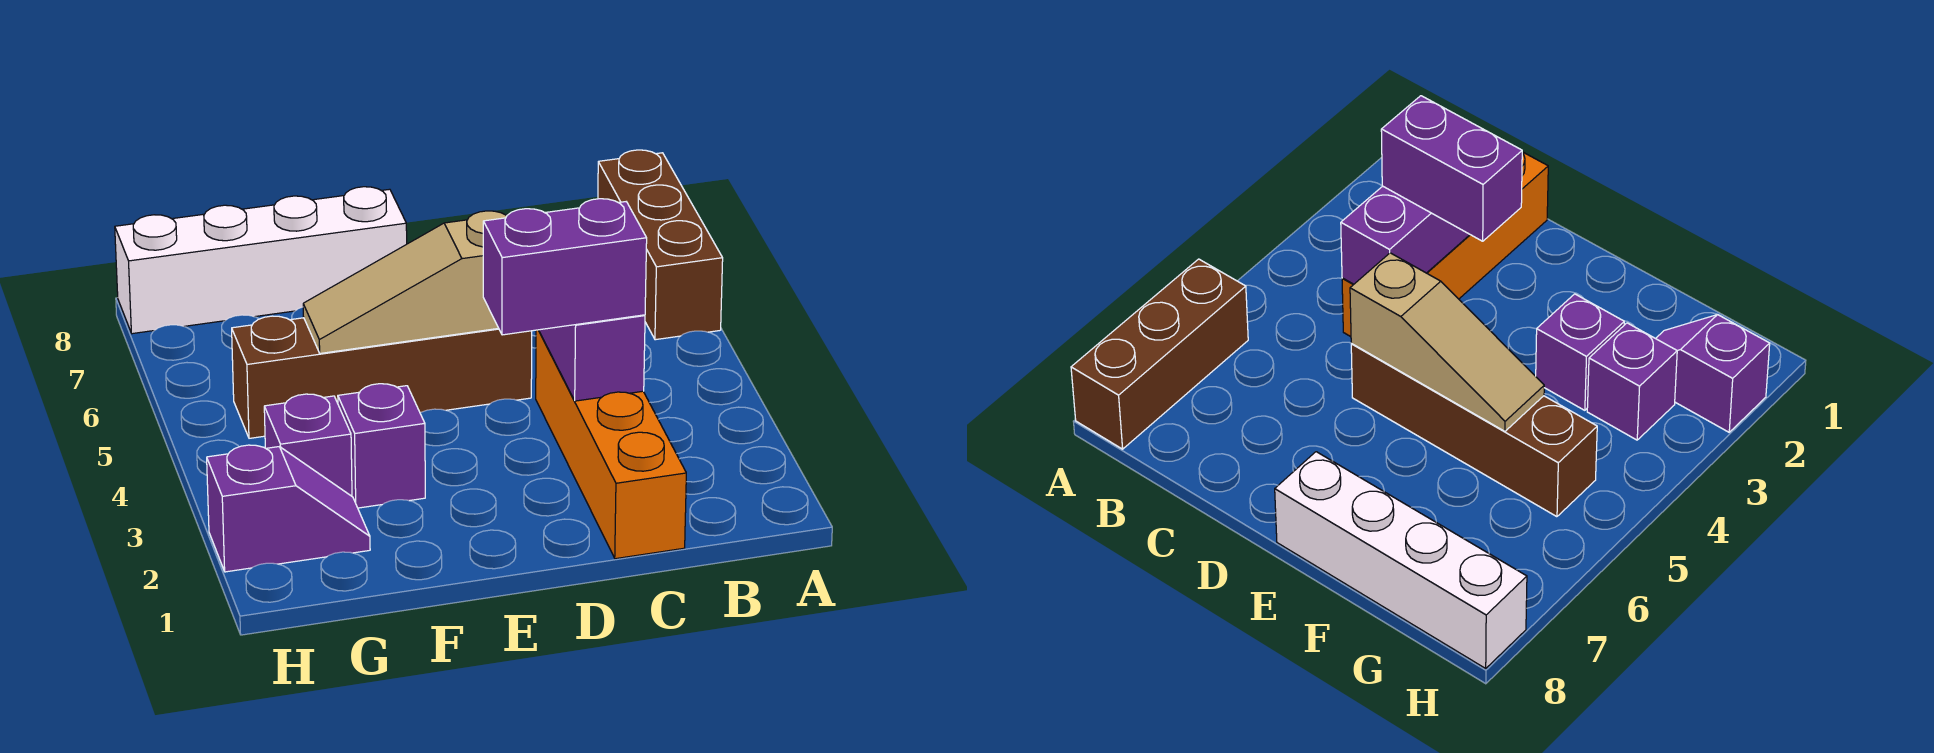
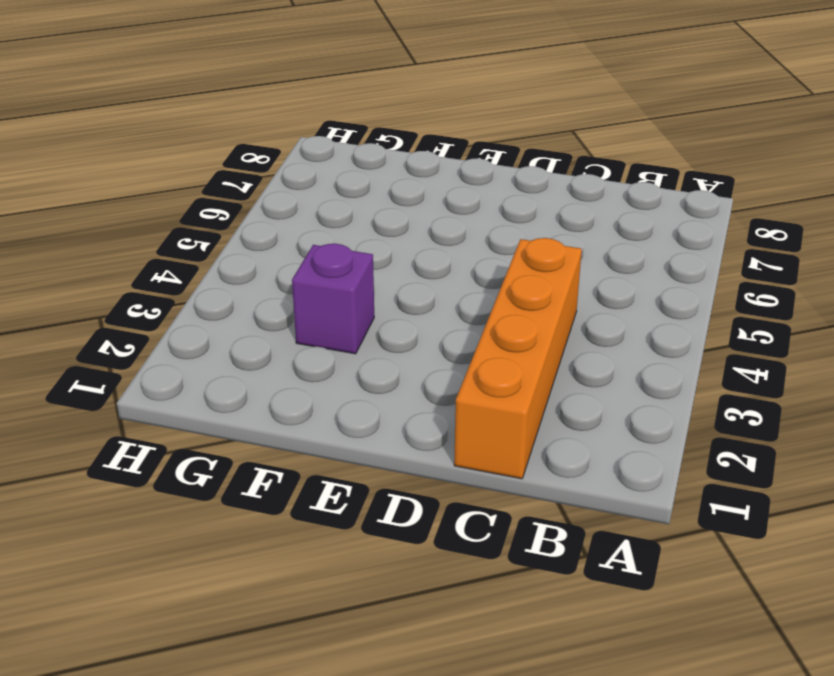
none -> brown brick A6:A8 level 1
none -> brown brick D5:G5 level 1

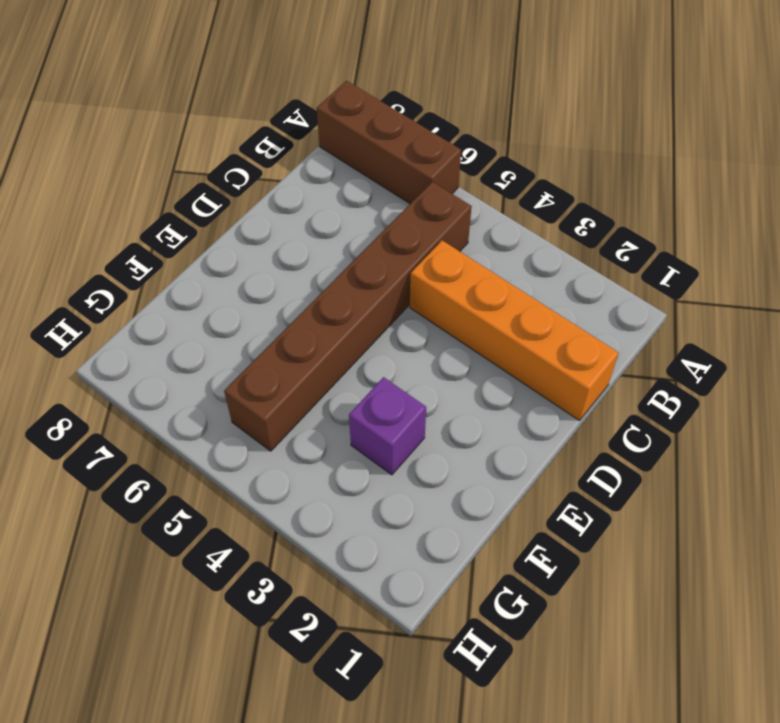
brown brick B5:G5 level 1 -> brown brick D5:G5 level 1
none -> white brick E8:H8 level 1
none -> purple slope G2:H2 level 1 top H

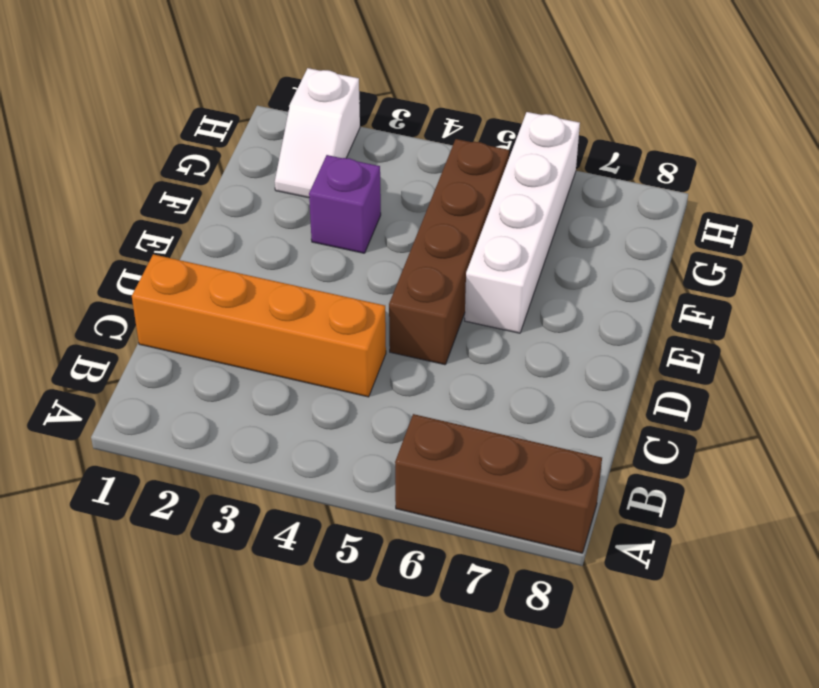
white brick E6:H6 level 1 -> white brick E8:H8 level 1
white slope G2:H2 level 1 top H -> purple slope G2:H2 level 1 top H
none -> purple brick G3 level 1
none -> purple brick C3:C4 level 2

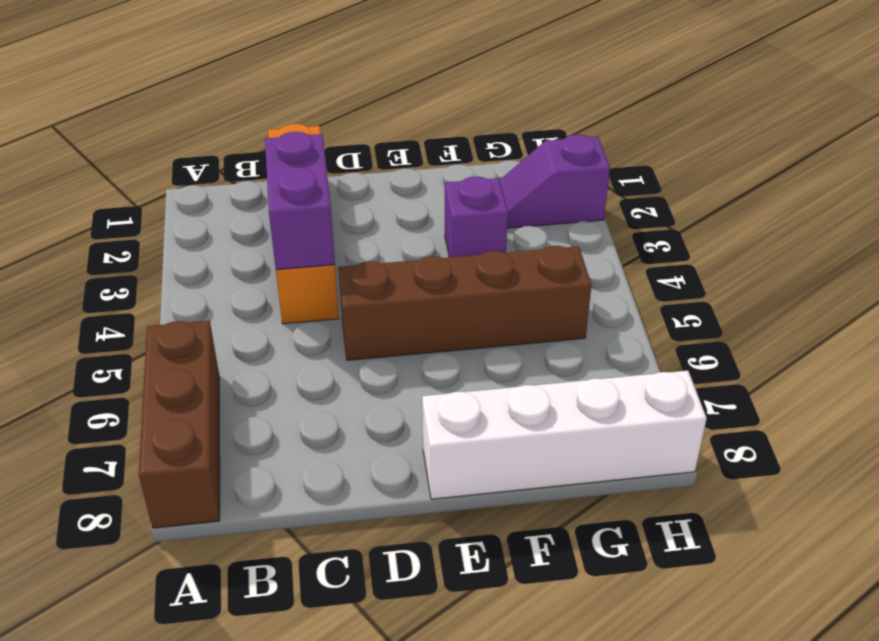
none -> purple brick G3 level 1
none -> tan slope D5:F5 level 2 top D

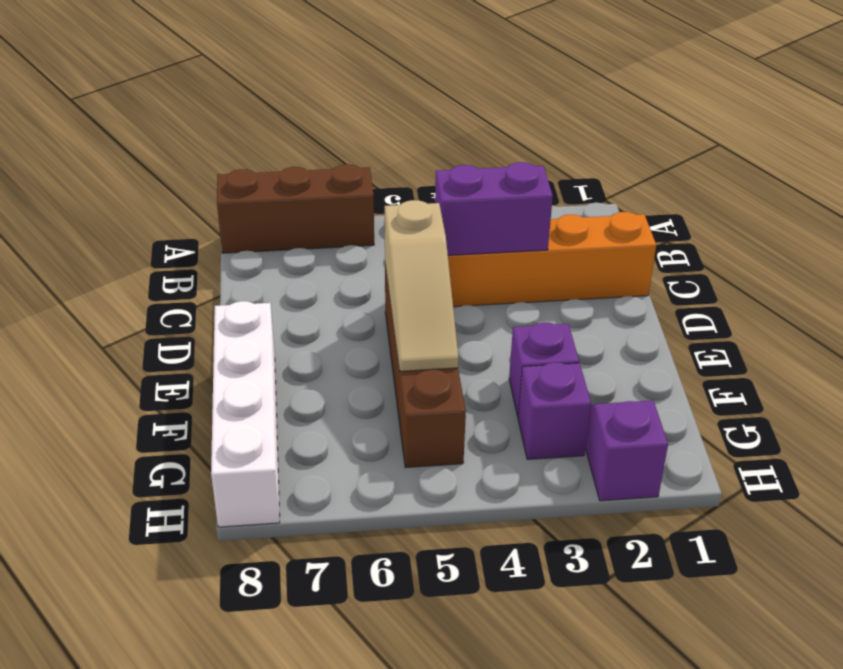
none -> purple brick C3:D3 level 3

